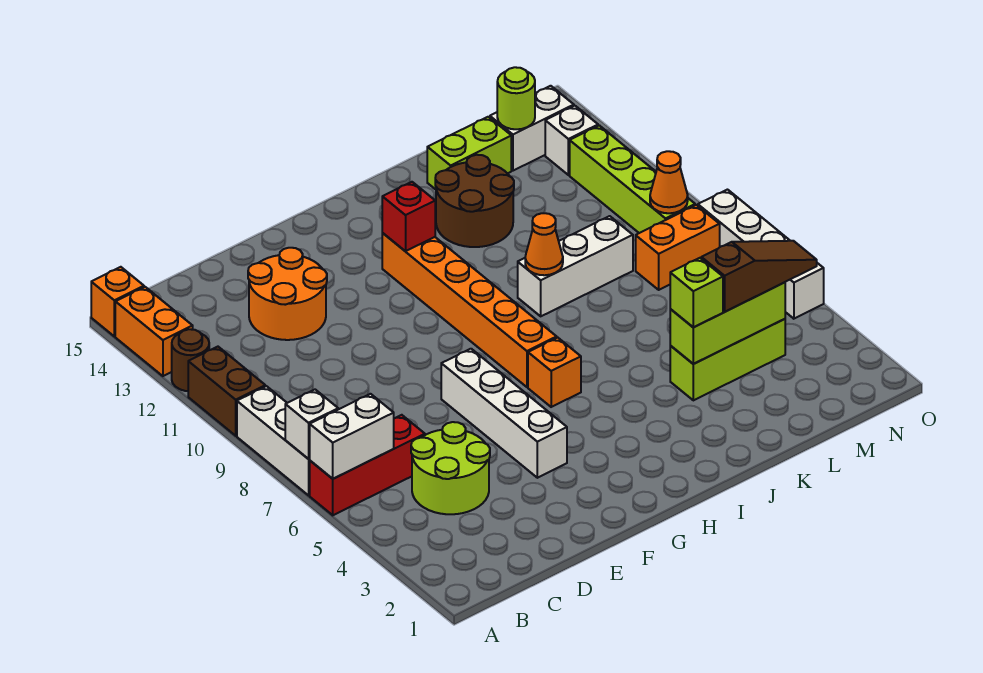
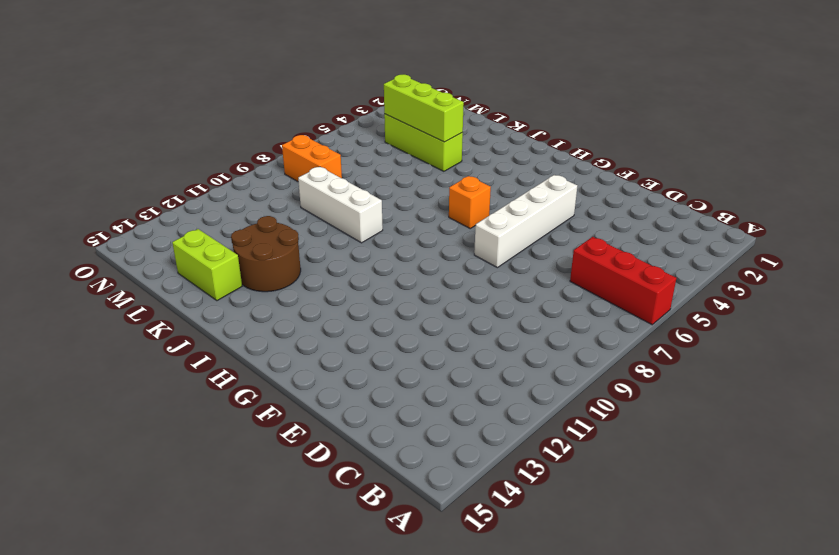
none -> white brick A7:A9 level 1
none -> brown brick A10:A11 level 1
none -> brown round brick A12 level 1

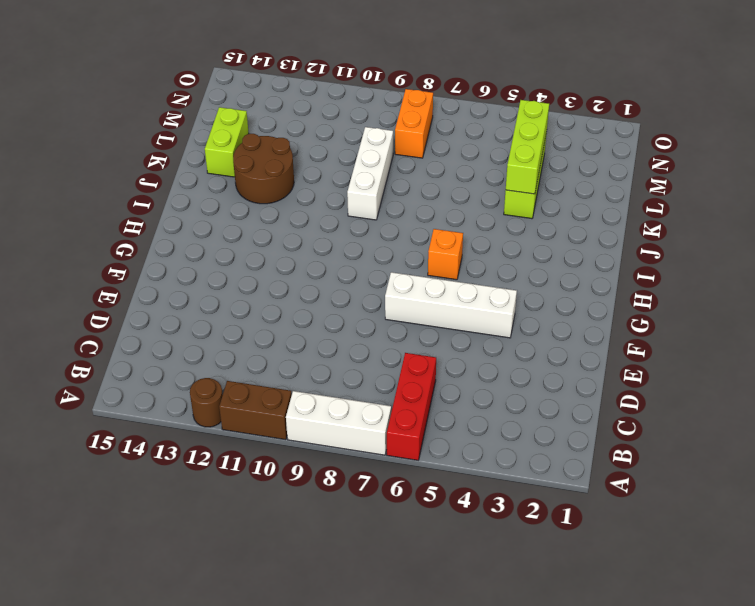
none -> orange brick A13:A14 level 1
none -> orange brick A15 level 1
none -> lime round brick C4:D5 level 1

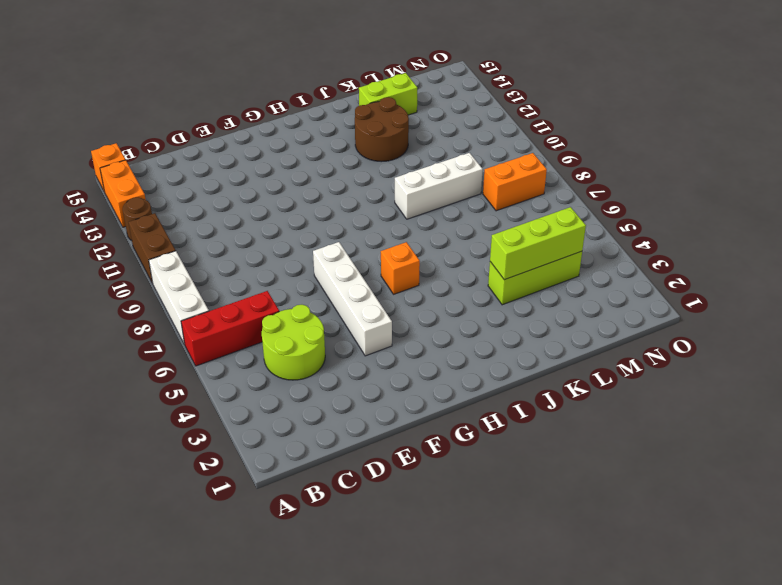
none -> orange round brick D12:E13 level 1
none -> orange brick H7:H12 level 1
none -> white brick M14:N14 level 1

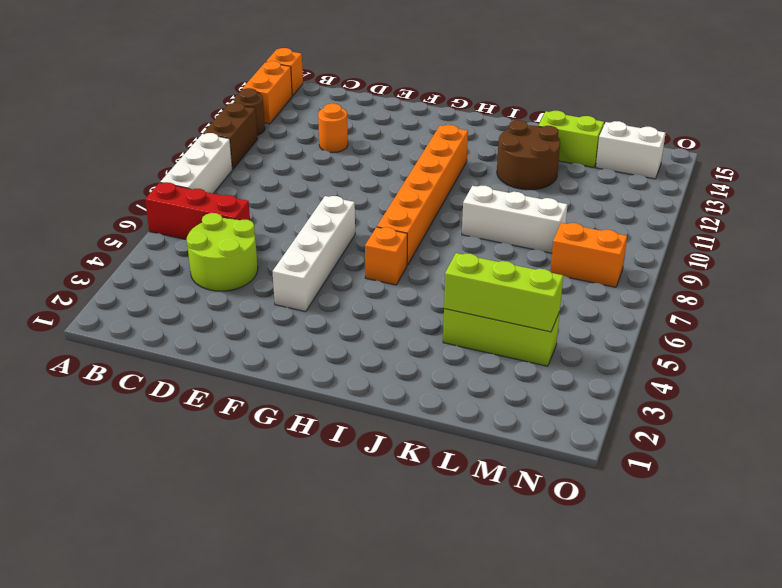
orange round brick D12 level 1 -> orange round brick D12:E13 level 1
none -> lime brick N9:N12 level 1
none -> white brick N13 level 1
none -> white brick O5:O8 level 1

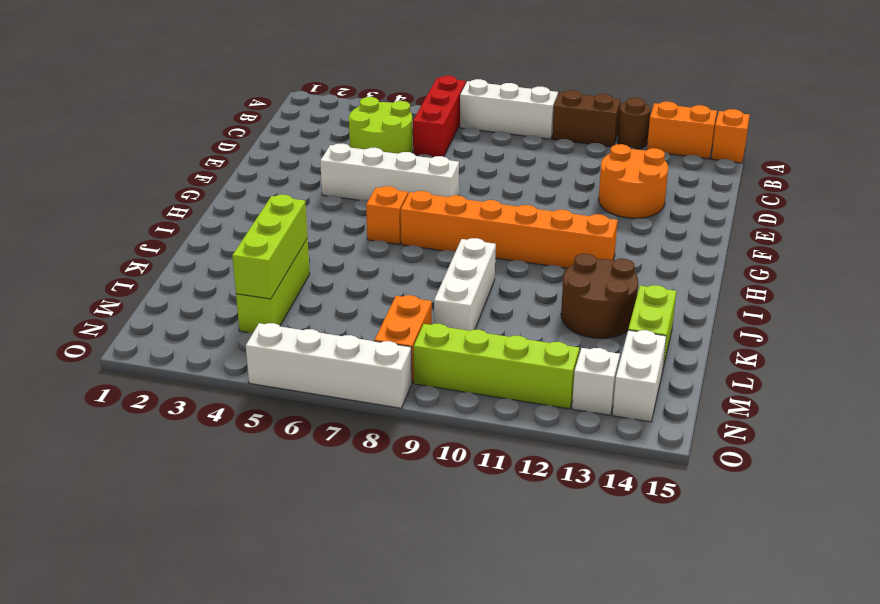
none -> white brick A6:B6 level 2
none -> white brick A7 level 2
none -> red brick H12 level 2

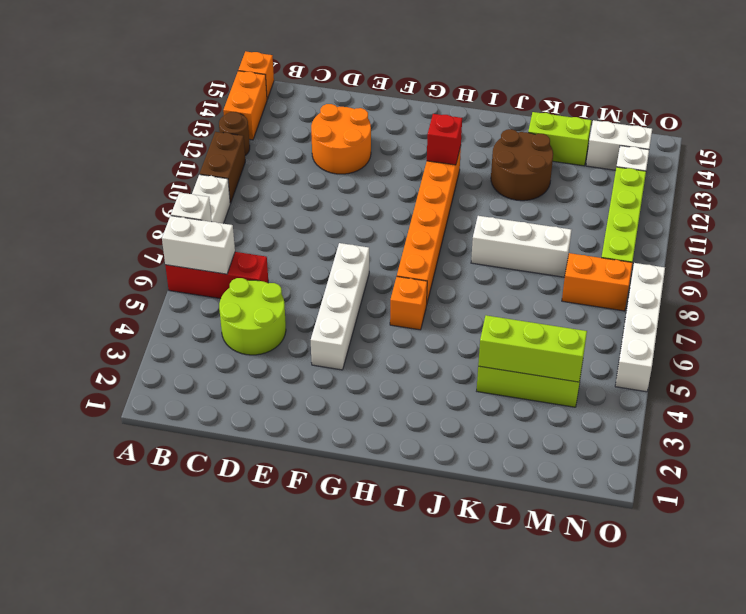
none -> orange cone J9 level 2
none -> lime round brick M14 level 2
none -> orange cone N9 level 2

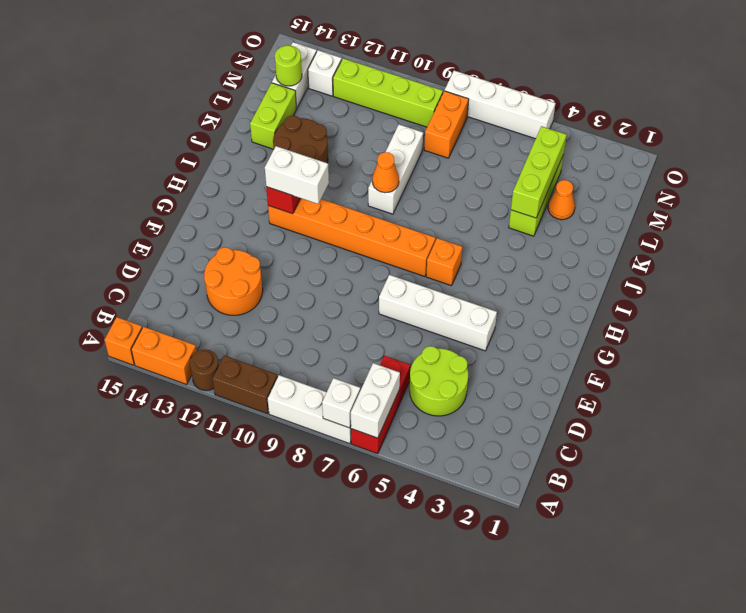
white brick H11:H12 level 3 -> none
orange cone L3 level 1 -> orange cone N9 level 2
none -> lime brick K4 level 3
none -> brown slope L4:N4 level 3 top L

